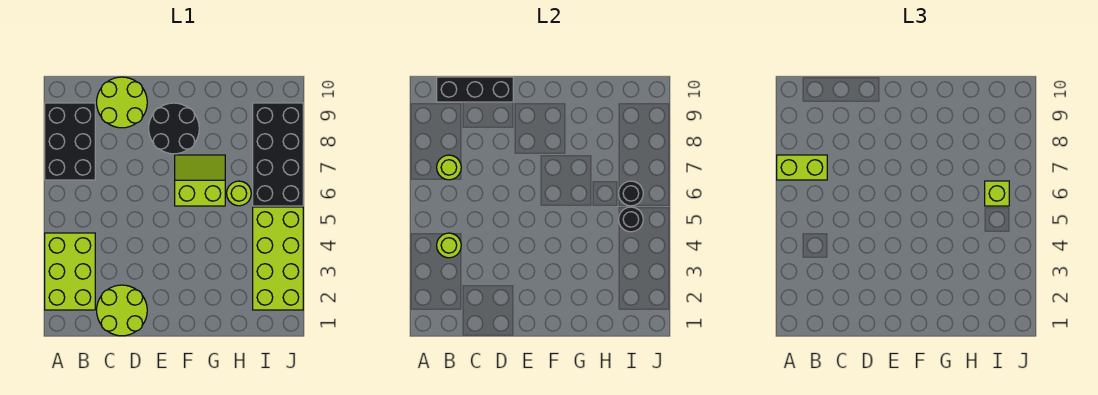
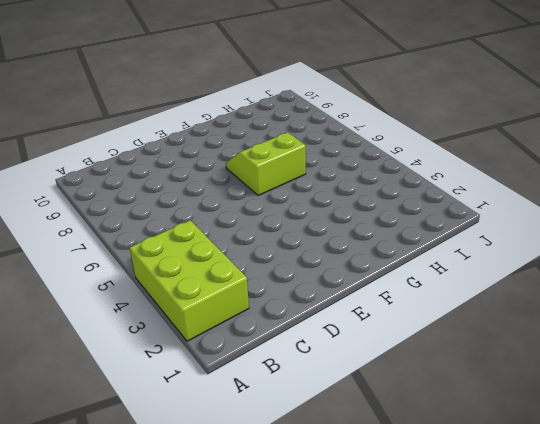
none -> black brick A7:B9 level 1
none -> lime round brick C1:D2 level 1
none -> lime round brick C9:D10 level 1

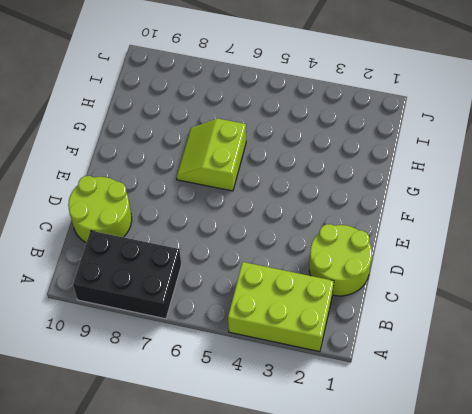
none -> black round brick E8:F9 level 1
none -> lime round brick H6 level 1
none -> lime brick I2:J5 level 1

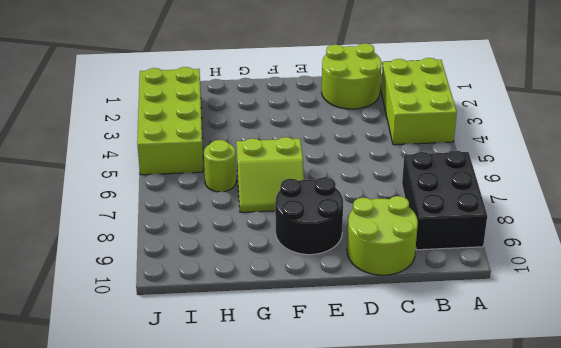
none -> black brick I6:J9 level 1
none -> lime round brick B4 level 2
none -> lime round brick B7 level 2

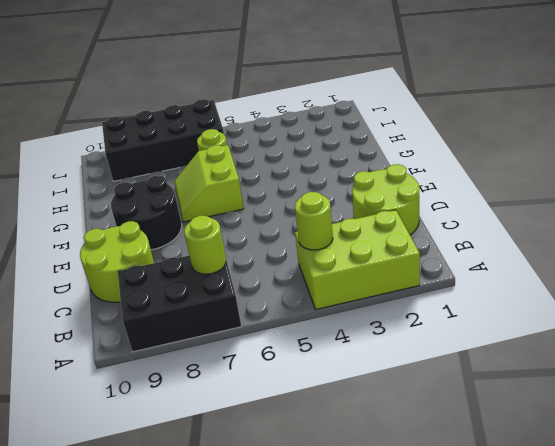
none -> lime brick I2:J5 level 1
none -> black brick B10:D10 level 2
none -> black round brick I5 level 2

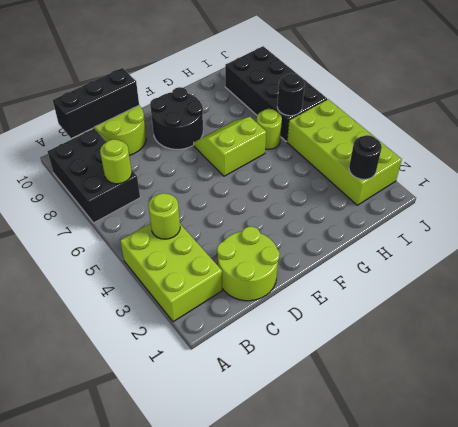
black round brick I2 level 2 -> black round brick I5 level 2
none -> lime brick A7:B7 level 3
none -> lime brick I6 level 3

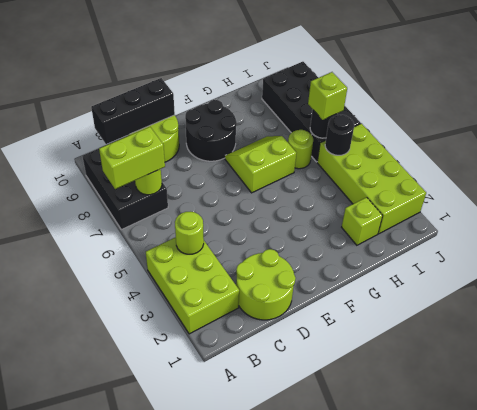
lime brick H2 level 1 -> none

